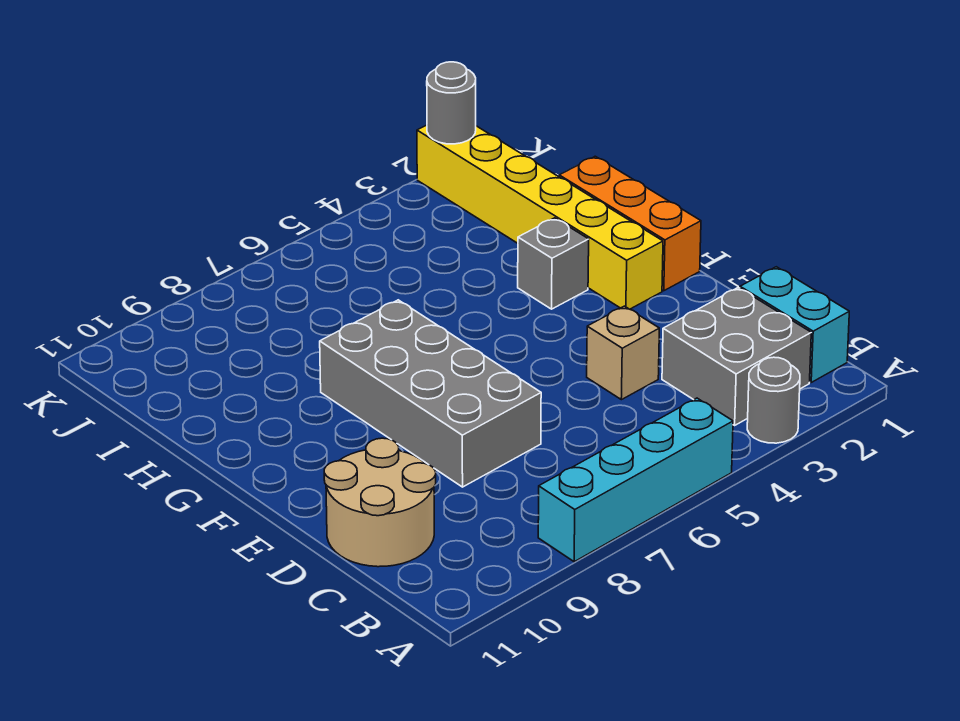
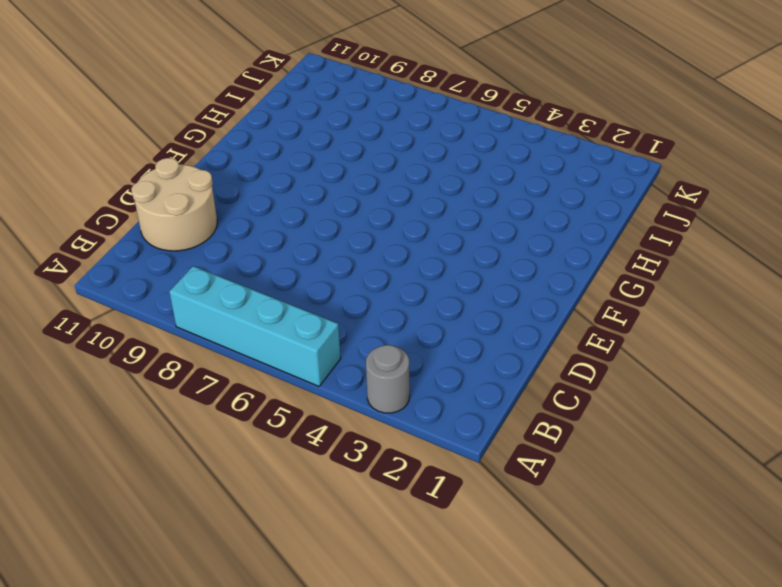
none -> cyan brick B1:C1 level 1
none -> grey brick B2:C3 level 1

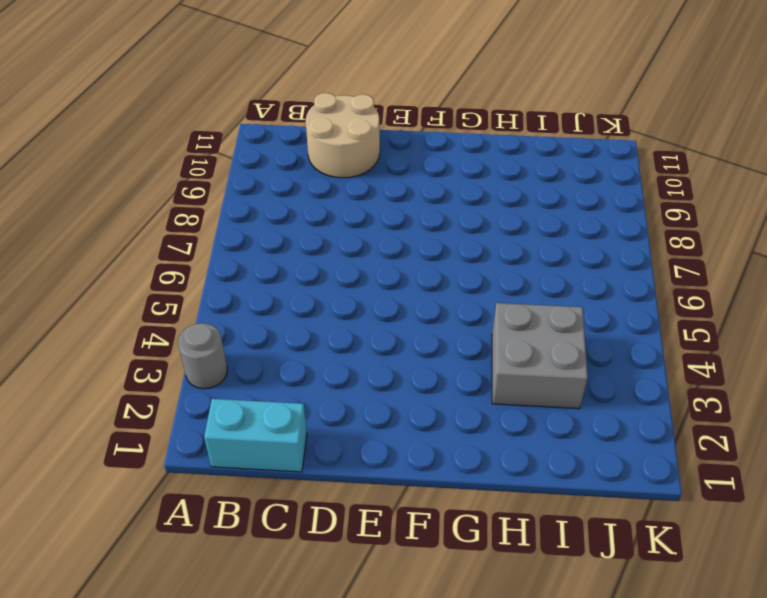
grey brick H3:I4 level 1 -> grey brick B2:C3 level 1
none -> cyan brick A5:A8 level 1
none -> tan brick D4 level 1

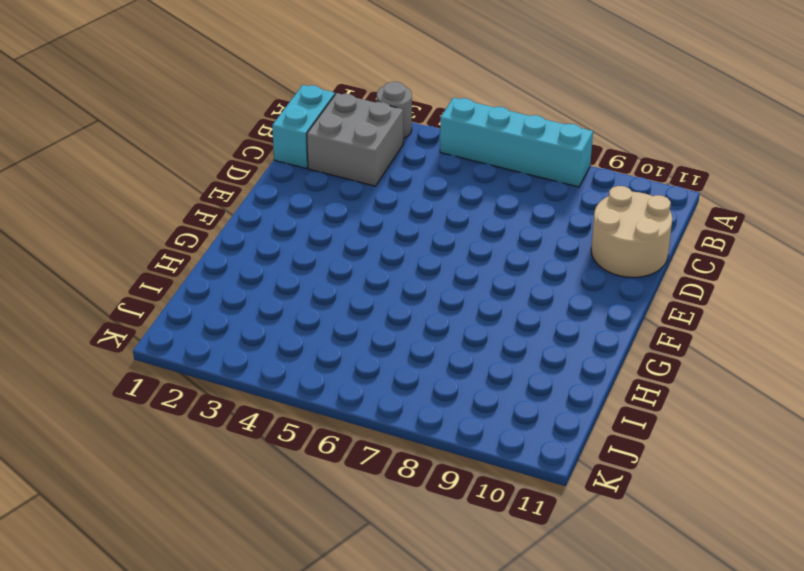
none -> tan brick D4 level 1
none -> grey brick D7:G8 level 1

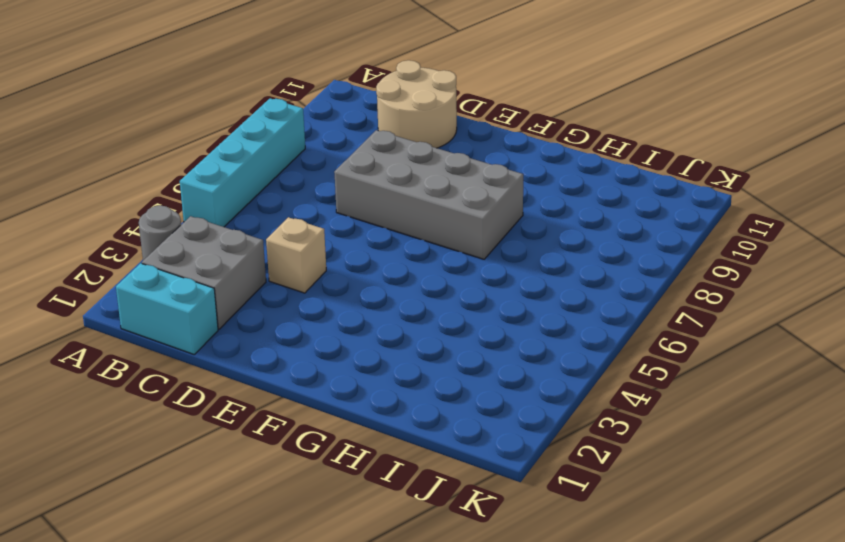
none -> orange brick F1:H1 level 1
none -> yellow brick F2:K2 level 1

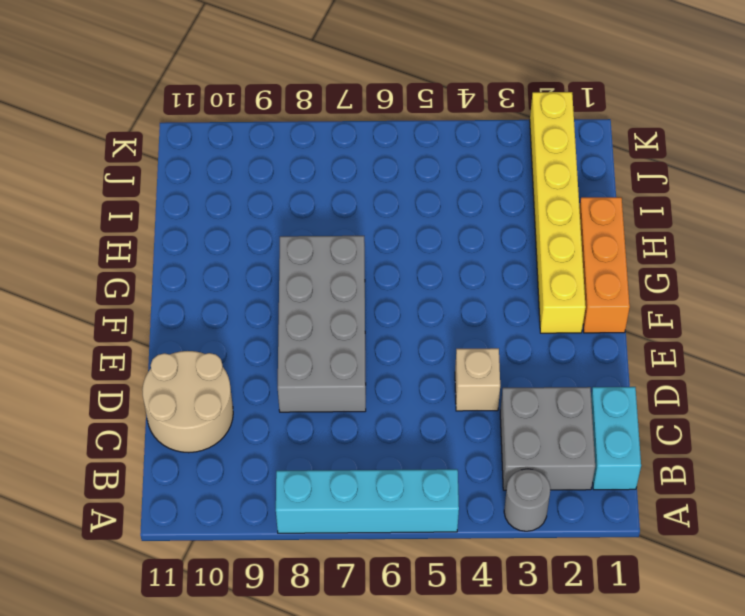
none -> grey brick G3 level 1
none -> grey round brick K2 level 2

